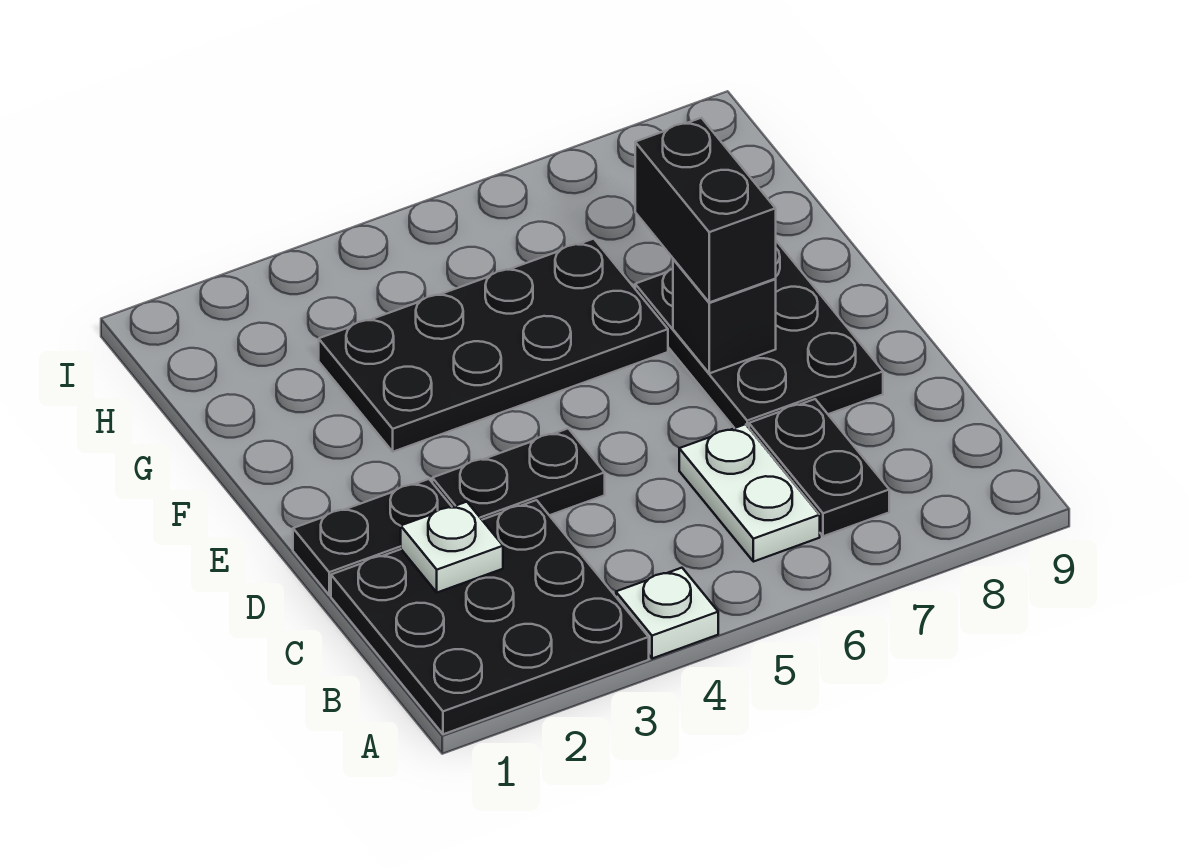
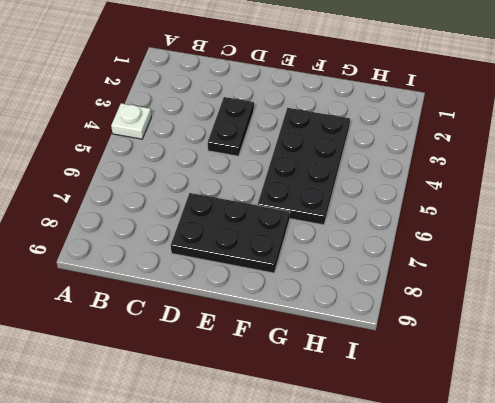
none -> black plate A1:C3 level 1
none -> white plate B6:C6 level 1

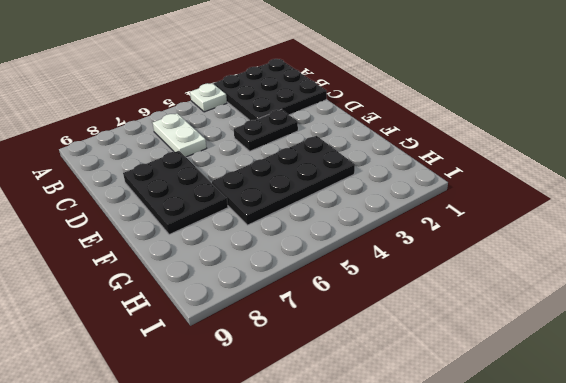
none -> black plate B7:C7 level 1
none -> black plate D1:D2 level 1

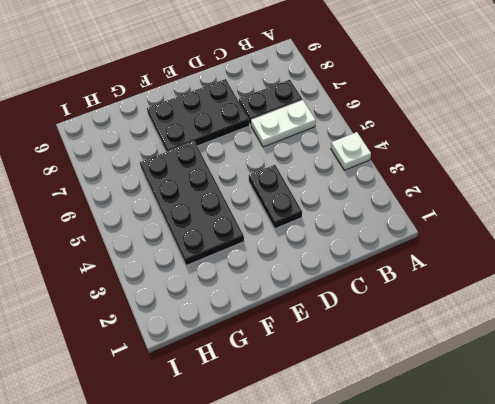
none -> black plate A1:C3 level 1
none -> black plate D1:D2 level 1

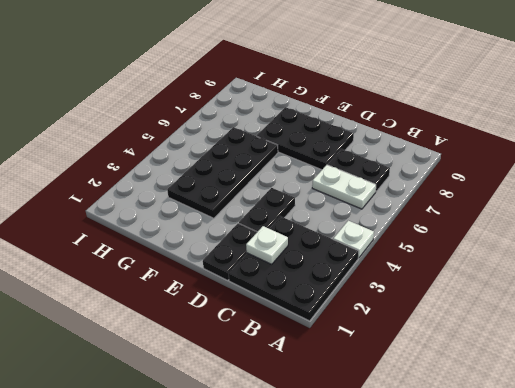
none -> black brick E7 level 2
none -> black brick E7:F7 level 3

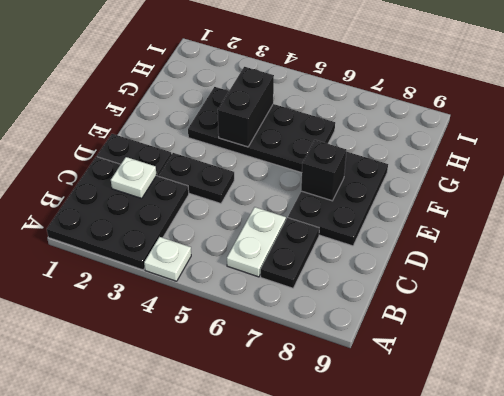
black brick F4:G4 level 2 -> black brick E7:F7 level 3

